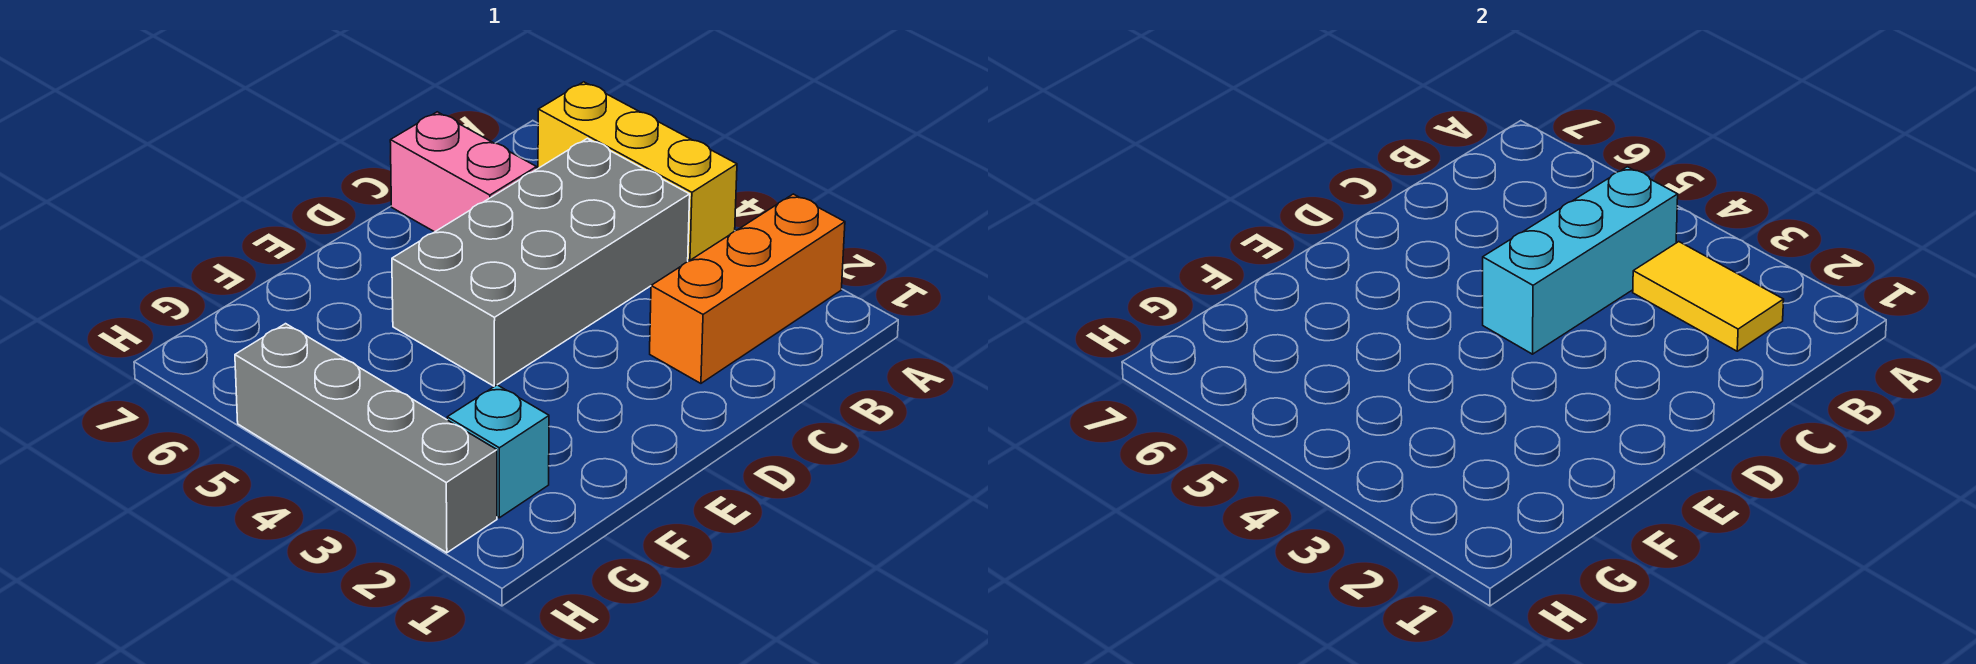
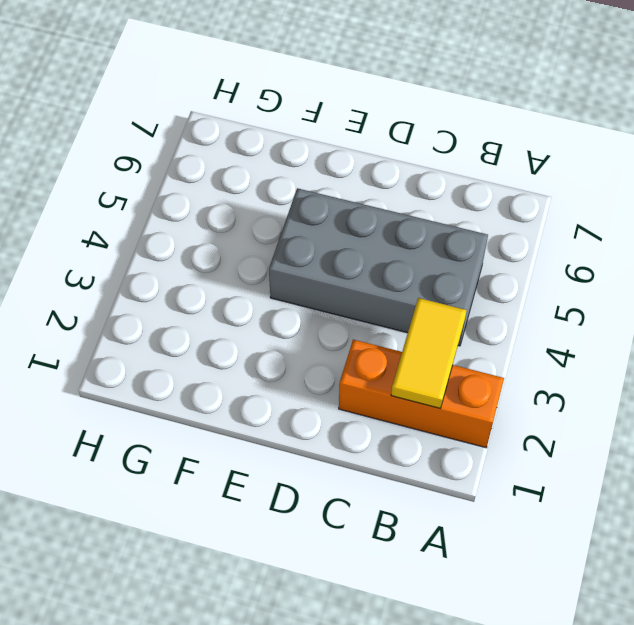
none -> yellow brick A4:A6 level 1
none -> pink brick C6:C7 level 1

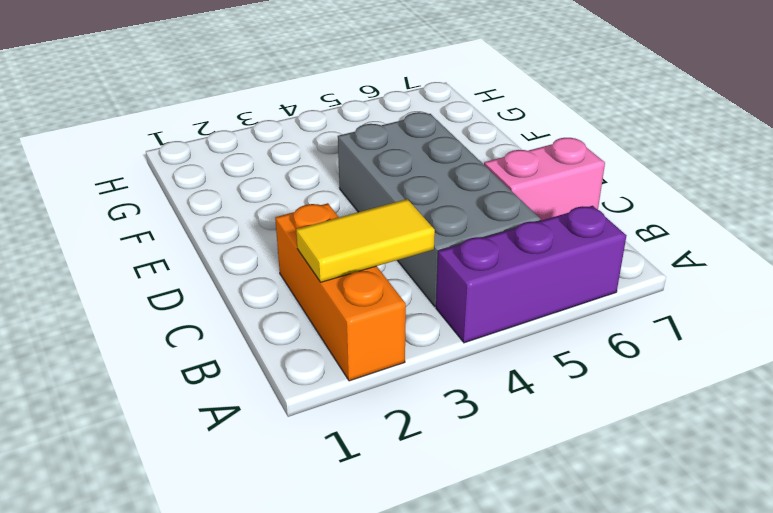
purple brick A4:A6 level 1 -> yellow brick A4:A6 level 1
none -> cyan brick G2 level 1
none -> grey brick H2:H5 level 1

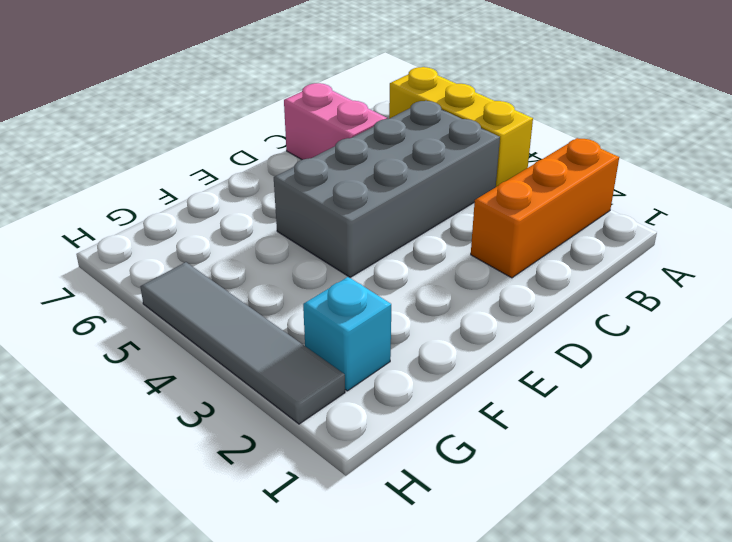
grey tile H2:H5 level 1 -> grey brick H2:H5 level 1
none -> yellow tile B2:B3 level 2
none -> cyan brick B4:D4 level 2

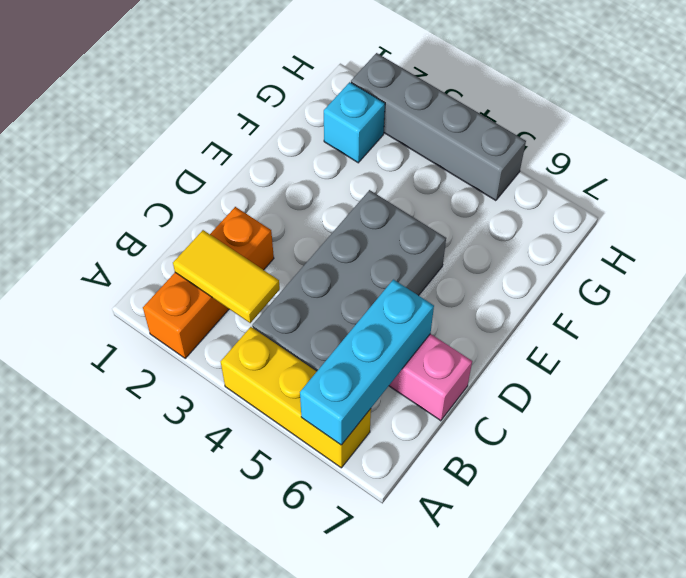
cyan brick A6:C6 level 2 -> cyan brick B4:D4 level 2

